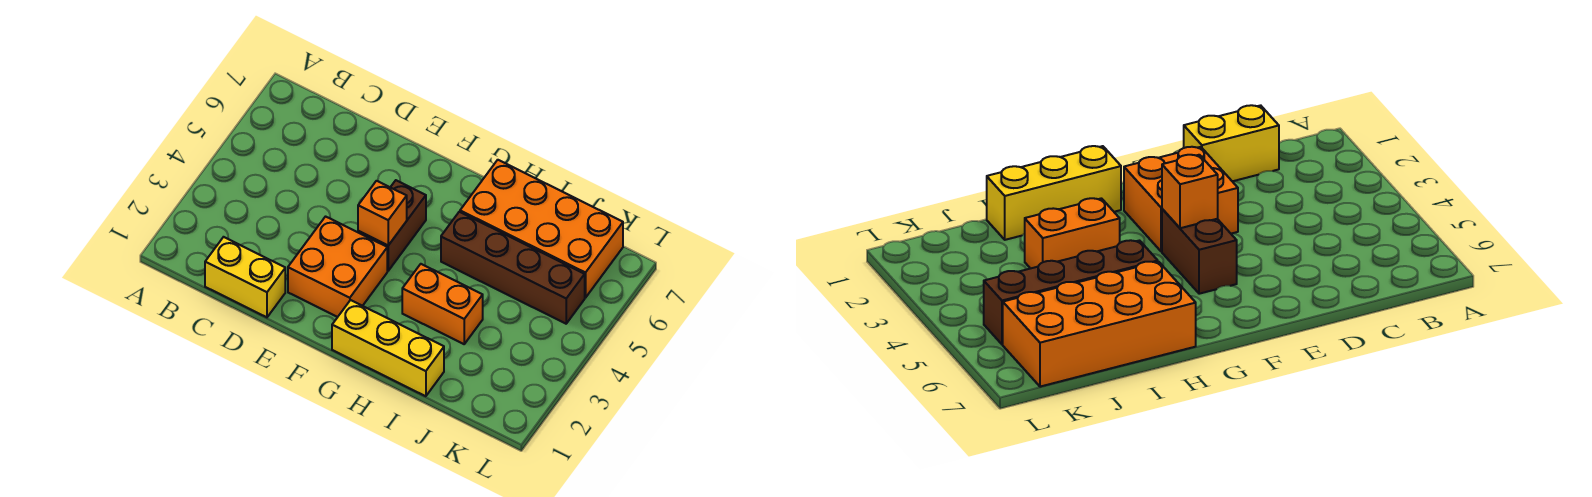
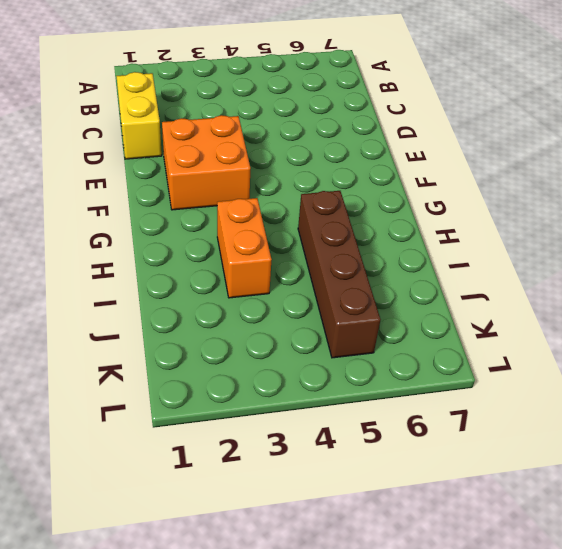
none -> brown brick F4:F5 level 1
none -> yellow brick G1:I1 level 1

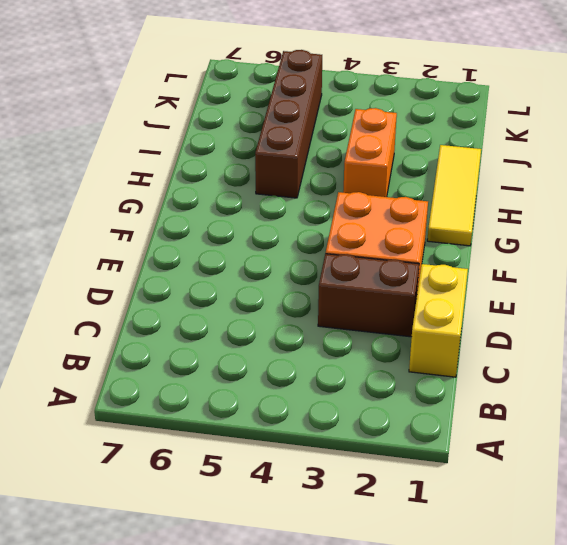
brown brick D2:D3 level 1 -> brown brick F4:F5 level 1
yellow tile G1:I1 level 1 -> yellow brick G1:I1 level 1
none -> orange brick H6:K7 level 1
none -> orange brick F4 level 2

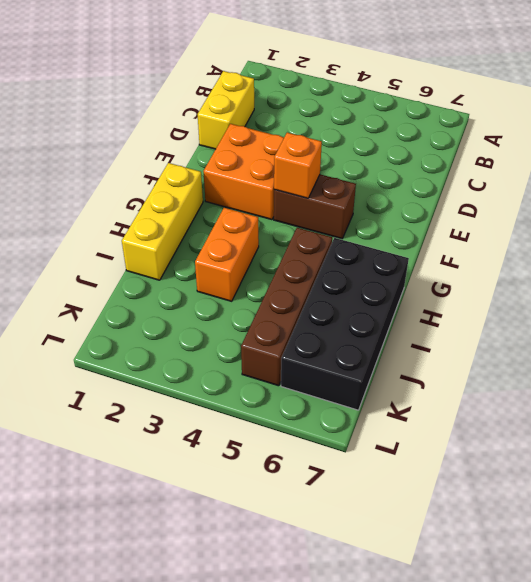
black brick H6:K7 level 1 -> orange brick H6:K7 level 1

